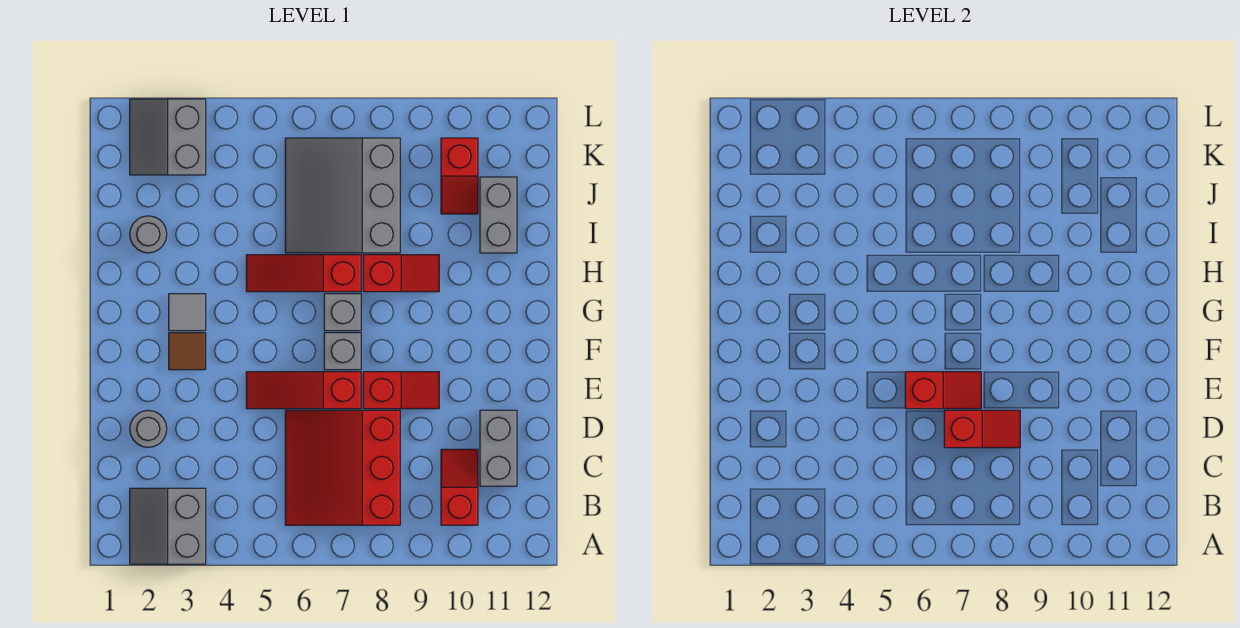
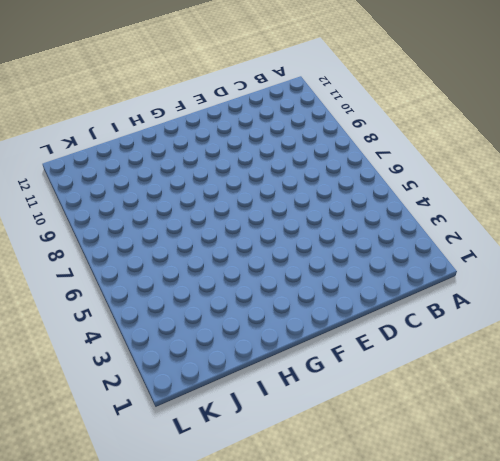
none -> grey slope A2:B3 level 1 top 3
none -> red slope B6:D8 level 1 top 8
none -> red slope B10:C10 level 1 top B

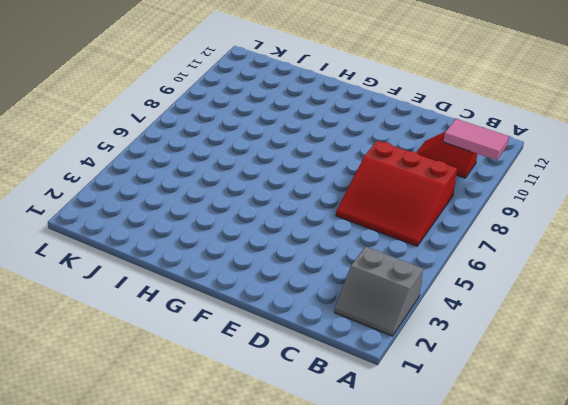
pink tile A10:B10 level 2 -> none
none -> grey brick C11:D11 level 1
none -> grey round brick D2 level 1
none -> red slope E5:E7 level 1 top 7

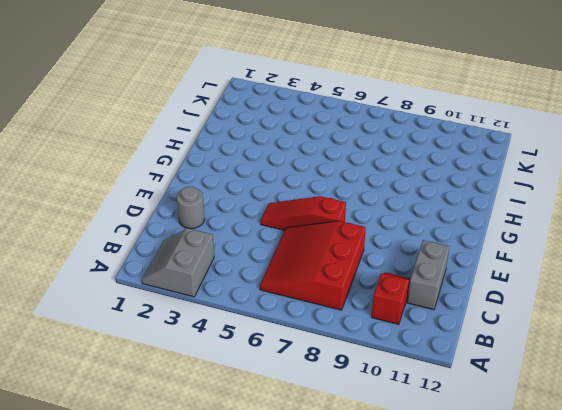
none -> red slope E8:E9 level 1 top 8
none -> brown tile F3 level 1
none -> grey brick F7 level 1

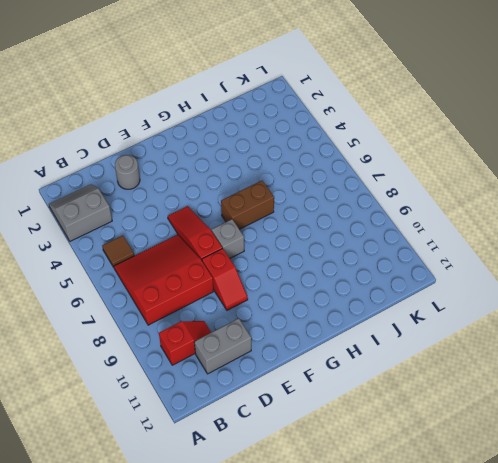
brown tile B5 level 1 -> brown tile F3 level 1
brown brick G6:H6 level 1 -> red slope H5:H7 level 1 top 7
none -> grey tile G3 level 1
none -> grey brick G7 level 1
none -> red slope H8:H9 level 1 top 8

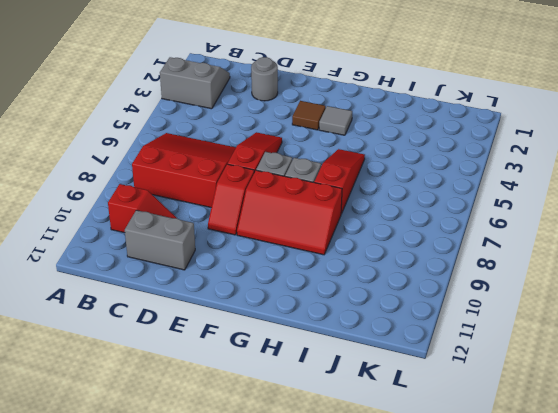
red slope F8:H9 level 1 top 8 -> red slope H8:H9 level 1 top 8
none -> grey round brick I2 level 1
none -> grey slope I6:K8 level 1 top 8
none -> grey brick I11:J11 level 1

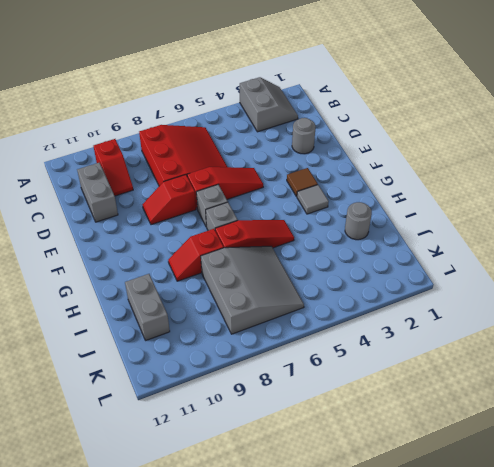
none -> red slope J10:K10 level 1 top K
none -> grey slope K2:L3 level 1 top 3
none -> red slope D7:D8 level 2 top 7

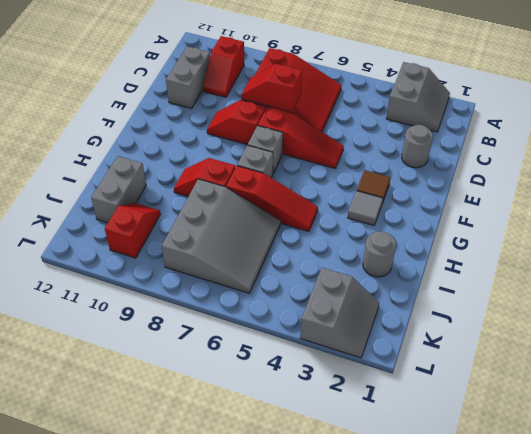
none -> red slope E6:E7 level 2 top 6

